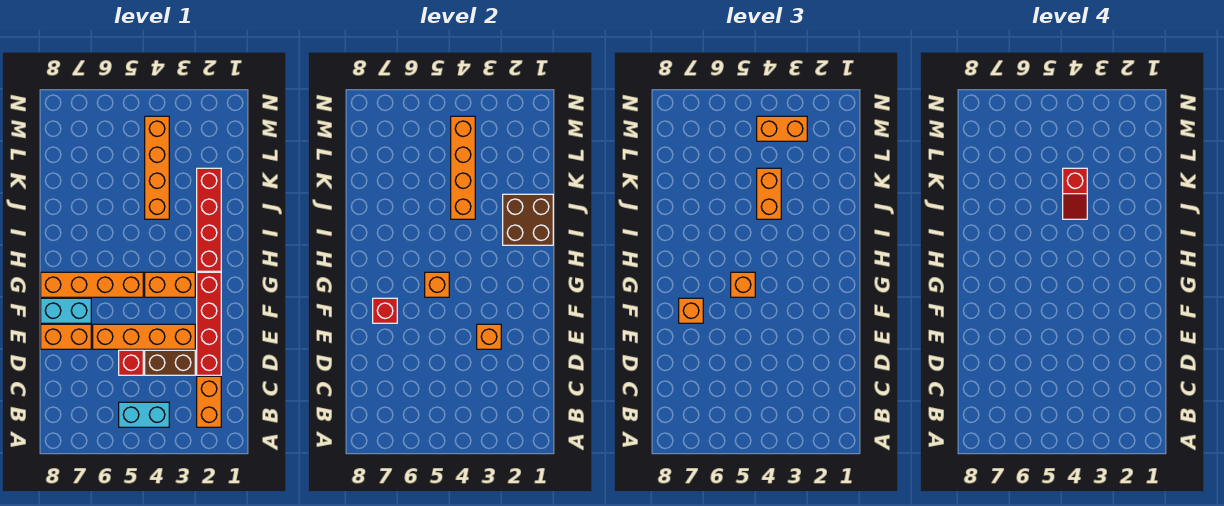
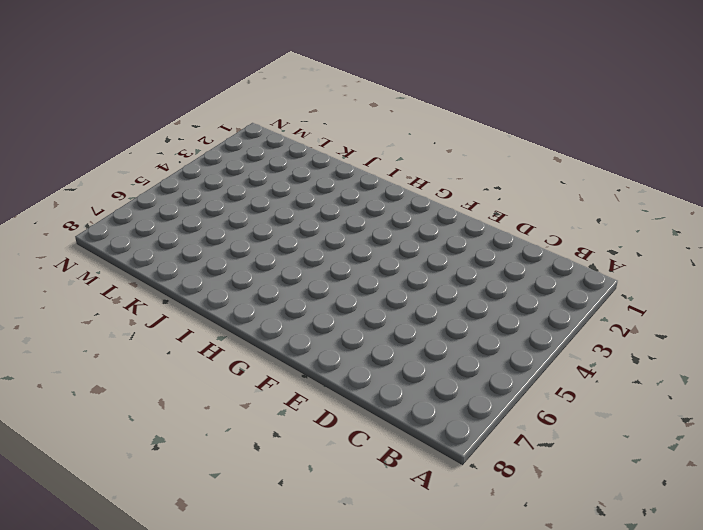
none -> orange brick B2:C2 level 1
none -> cyan brick B4:B5 level 1
none -> red brick D2:G2 level 1

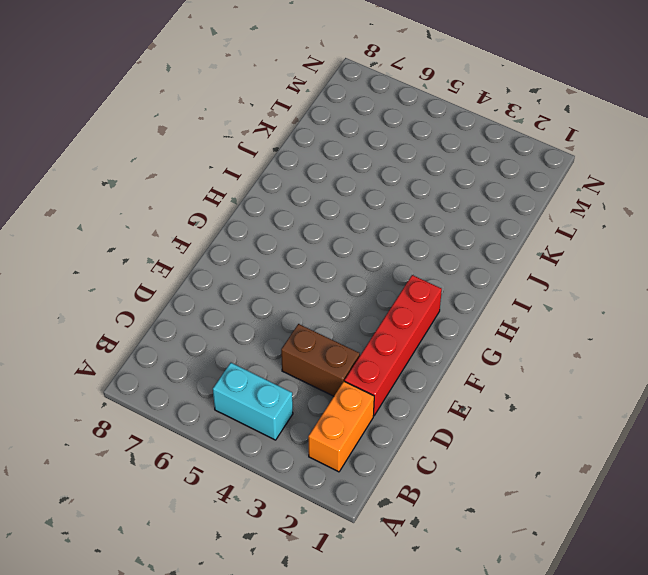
none -> red brick D5 level 1
none -> orange brick E3:E6 level 1
none -> orange brick E7:E8 level 1

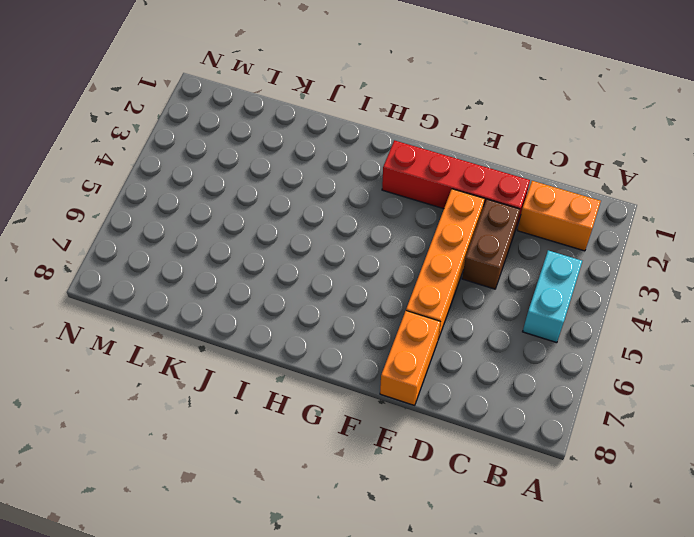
none -> red brick D5 level 1
none -> cyan brick F7:F8 level 1
none -> orange brick G3:G4 level 1

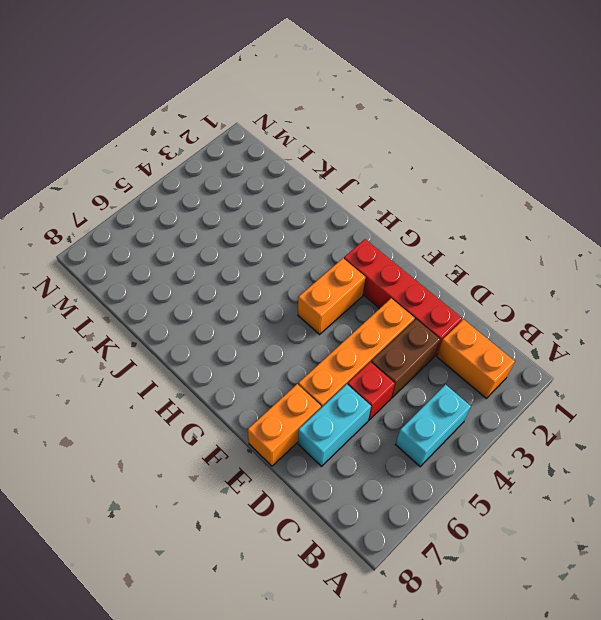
cyan brick D6:D7 level 1 -> cyan brick F7:F8 level 1
none -> orange brick G5:G8 level 1
none -> red brick H2:K2 level 1
none -> orange brick J4:M4 level 1

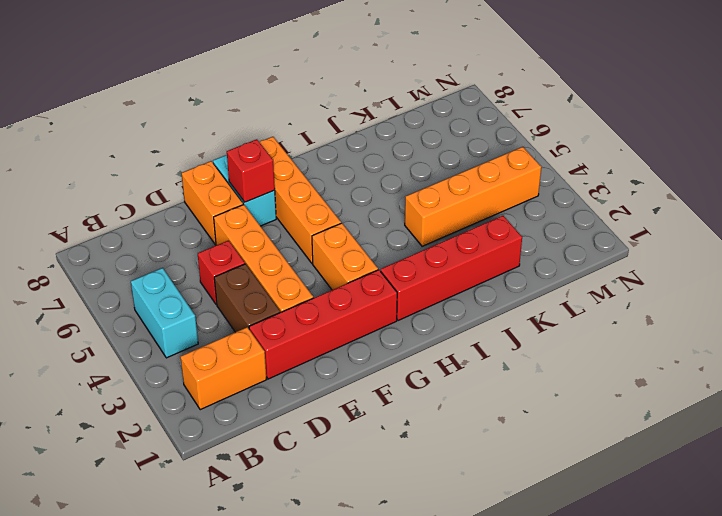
none -> orange brick E3 level 2
none -> orange brick G5 level 2
none -> brown brick I1:J2 level 2

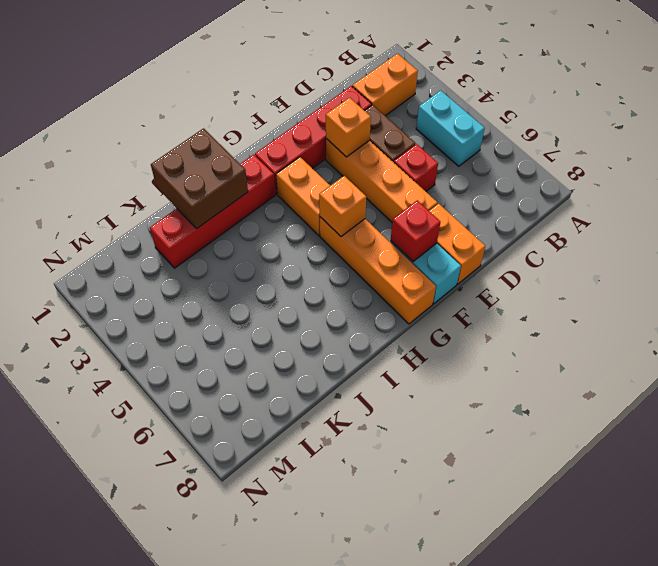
none -> orange brick J4:M4 level 1
none -> orange brick J4:M4 level 2
none -> orange brick F7 level 3

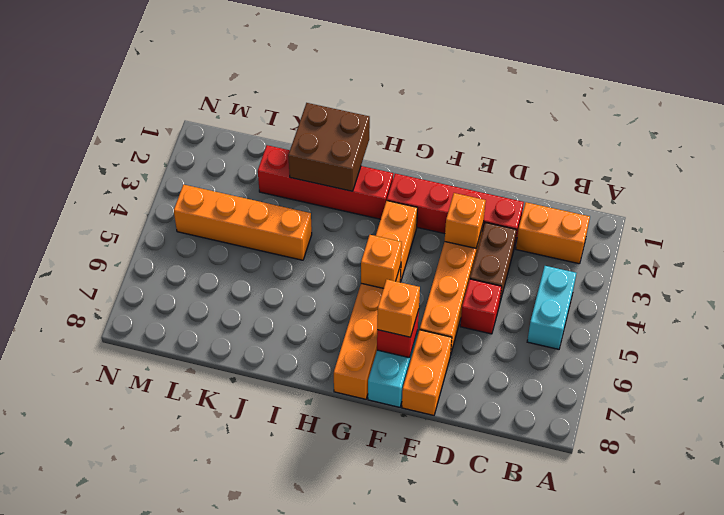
none -> orange brick J4:M4 level 2
none -> orange brick G5 level 3
none -> orange brick J4:K4 level 3

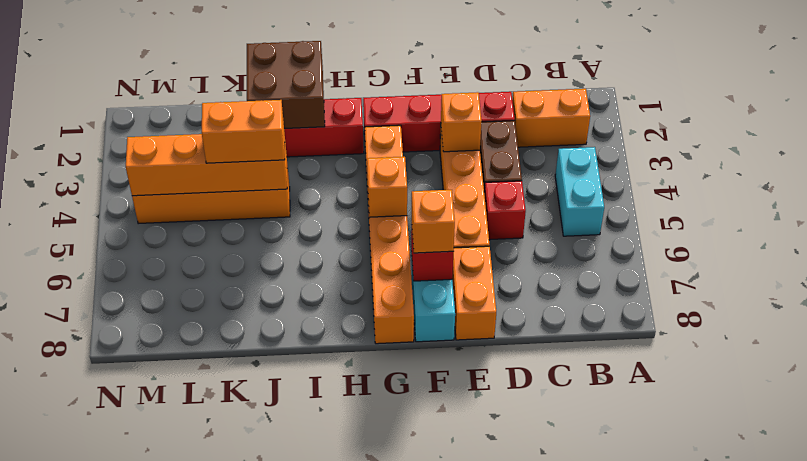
none -> orange brick G5 level 3
none -> orange brick M3:M4 level 3
none -> red slope J4:K4 level 4 top K

